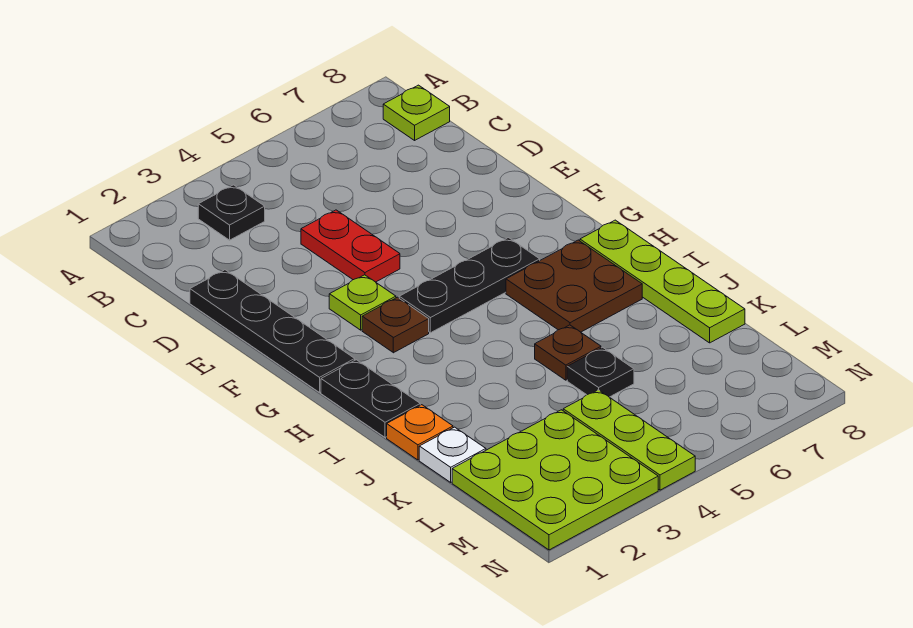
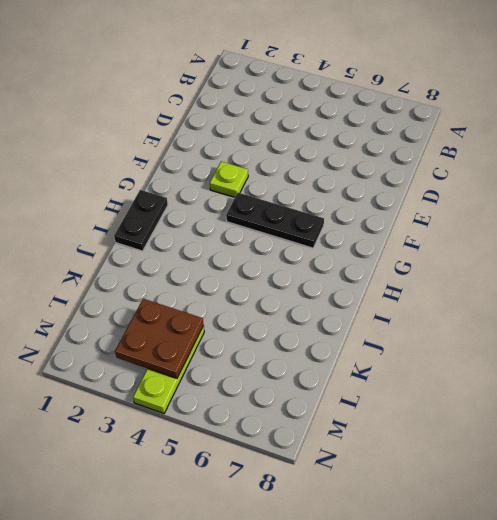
brown plate L3:M4 level 2 -> brown plate H6:I7 level 1
none -> black plate B3 level 1
none -> lime plate B8 level 1
none -> black plate D1:G1 level 1

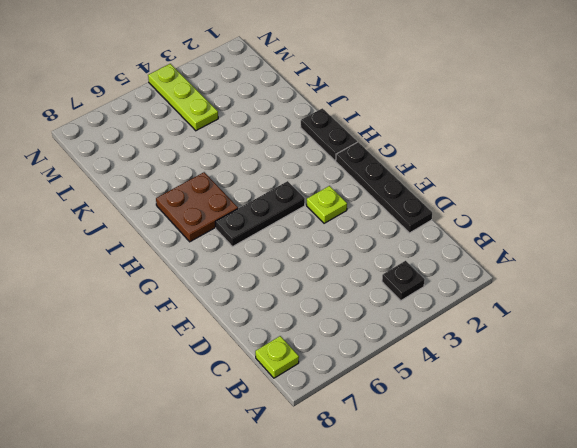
none -> red plate D4:E4 level 1
none -> brown plate G3 level 1
none -> lime plate H8:K8 level 1

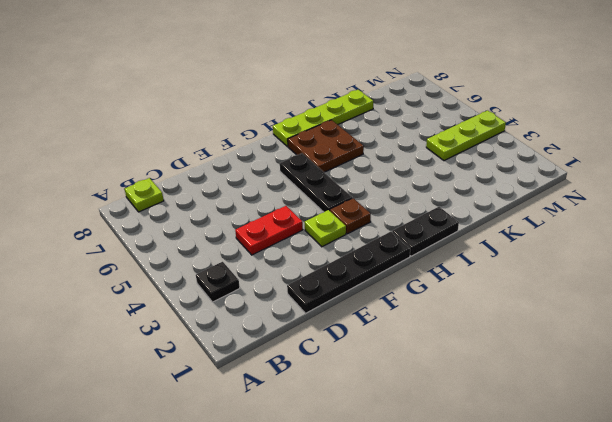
none -> orange plate J1 level 1
none -> brown plate J5 level 1
none -> white plate K1 level 1

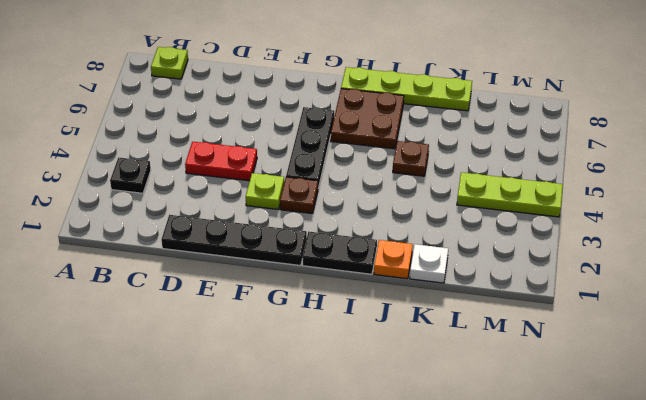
none -> black plate K5 level 1
none -> lime plate L1:N3 level 1

